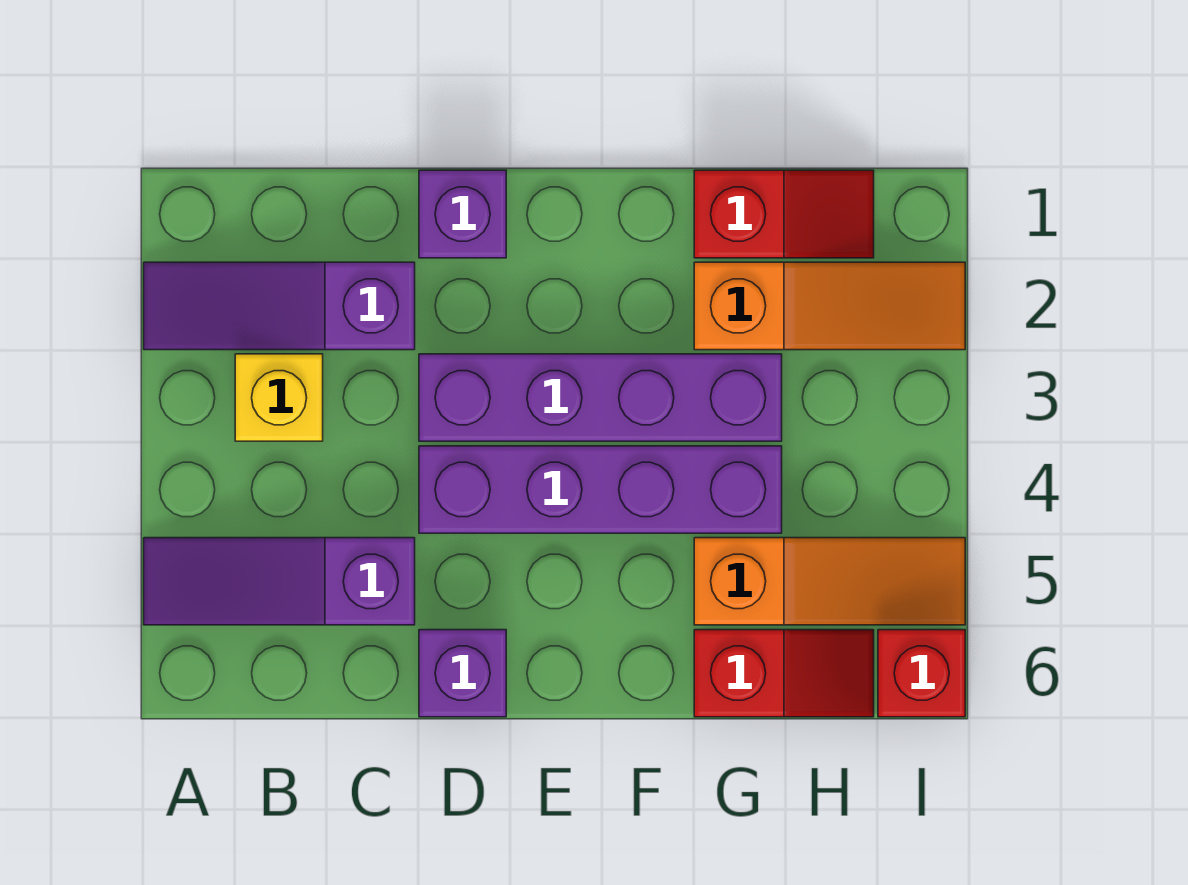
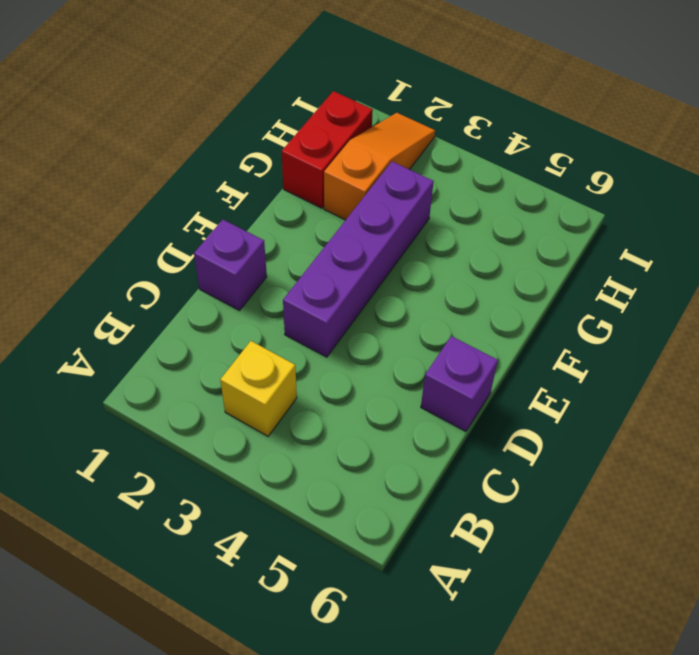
red brick G1:H1 level 1 -> red slope G1:H1 level 1 top G
none -> purple slope A2:C2 level 1 top C
none -> purple slope A5:C5 level 1 top C
none -> purple brick D4:G4 level 1

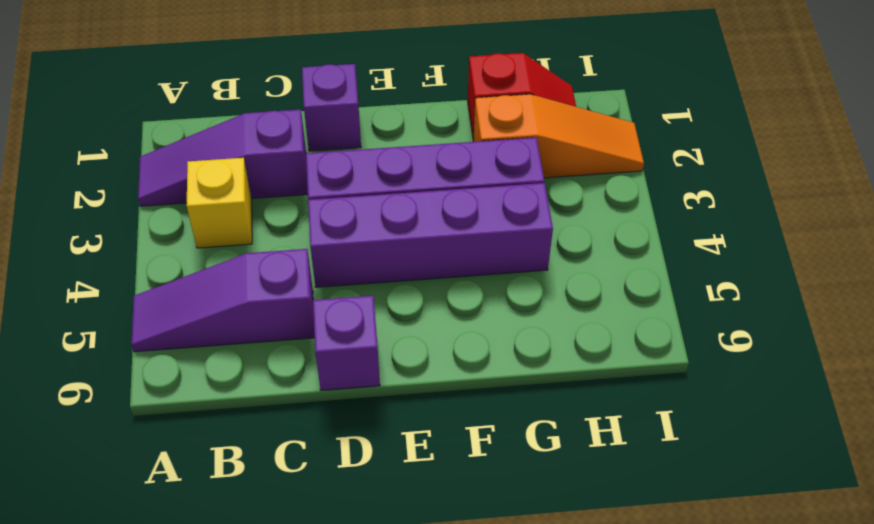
none -> orange slope G5:I5 level 1 top G
none -> red slope G6:H6 level 1 top G
none -> red brick I6 level 1

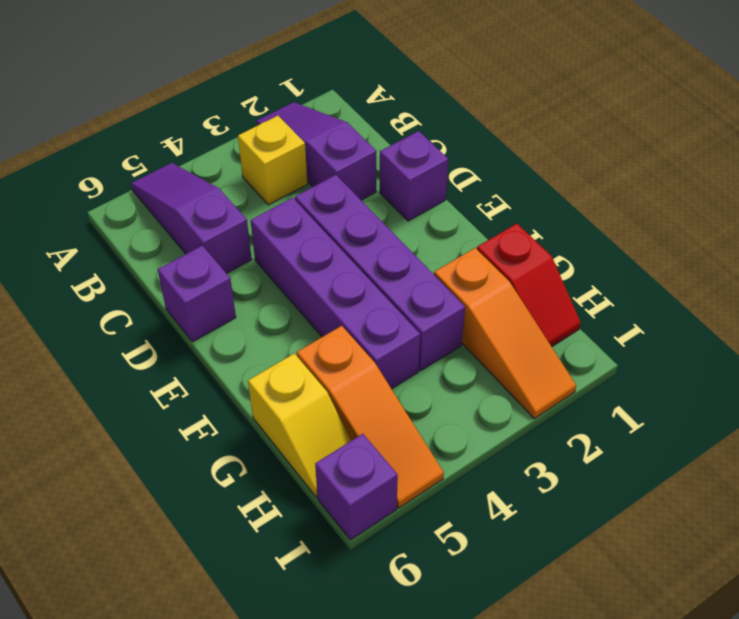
yellow slope G6:H6 level 1 top G -> red slope G6:H6 level 1 top G
purple brick I6 level 1 -> red brick I6 level 1

